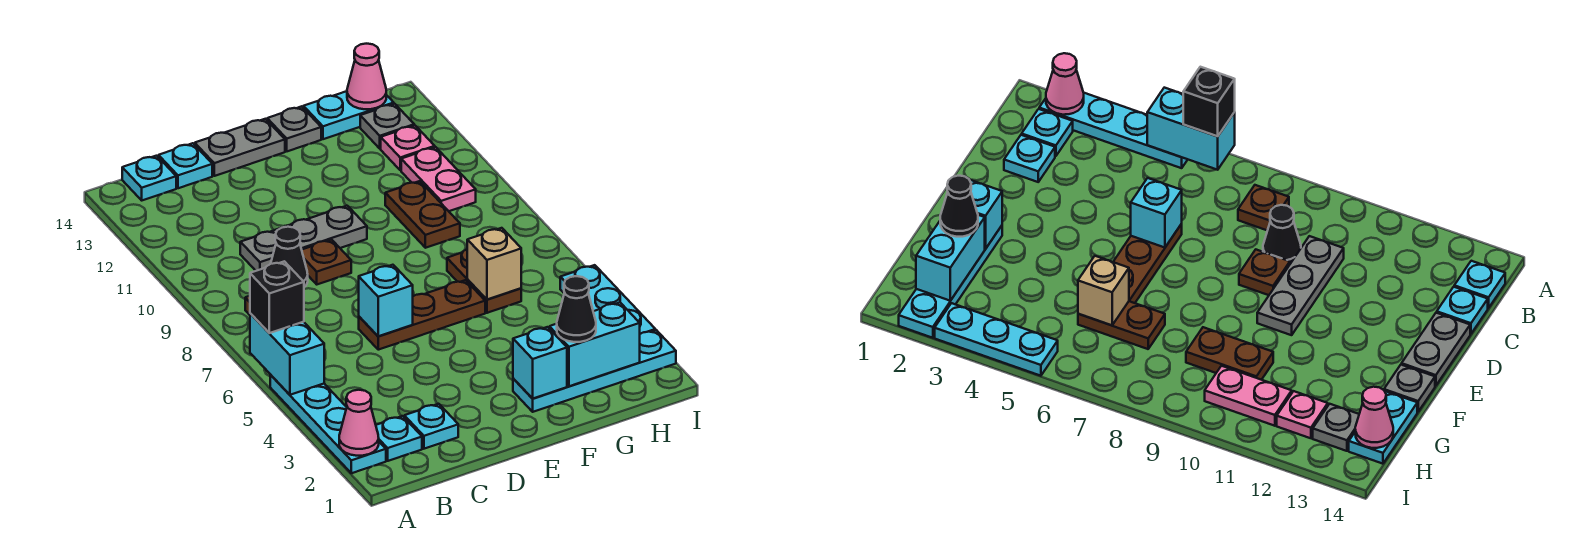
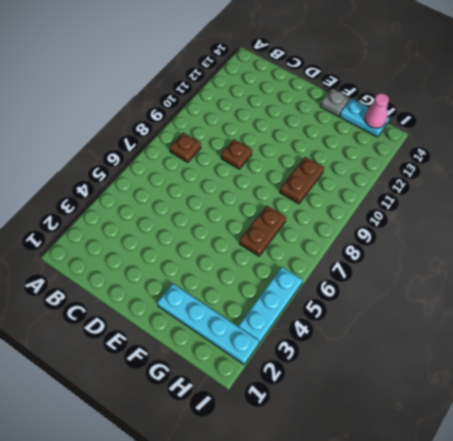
none -> cyan plate A2:A5 level 1
none -> cyan plate B2 level 1
none -> cyan plate B14 level 1

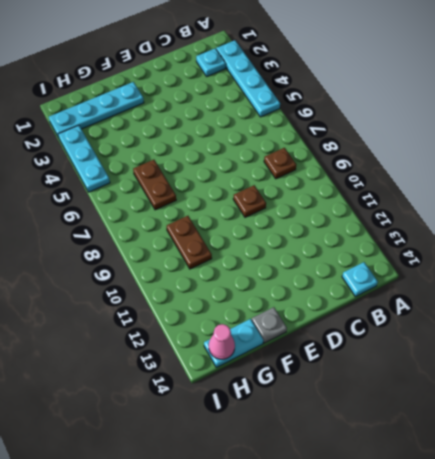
none -> cyan plate C2 level 1
none -> black cone C9 level 1
none -> grey plate C10:E10 level 1

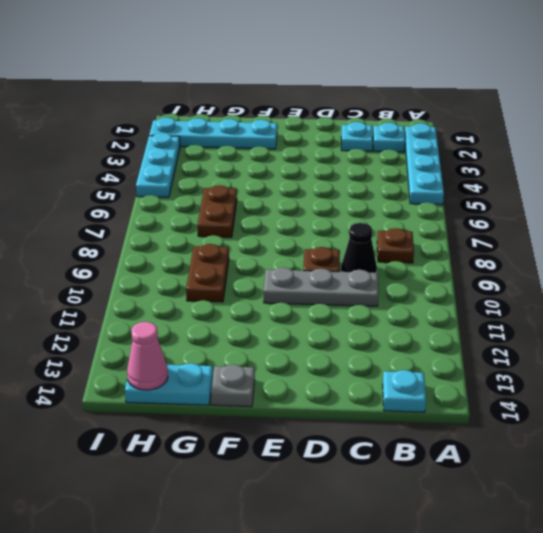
none -> cyan plate C14 level 1
none -> brown plate D6:F6 level 1
none -> grey plate D14:E14 level 1

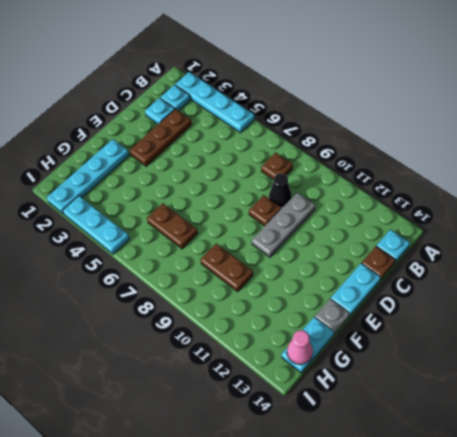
brown plate C3:E3 level 1 -> brown plate D6:F6 level 1
brown plate C14 level 1 -> cyan plate C14 level 1
cyan plate D14:E14 level 1 -> grey plate D14:E14 level 1
none -> pink plate H10:H11 level 1
none -> pink plate H12 level 1
none -> grey plate H13 level 1

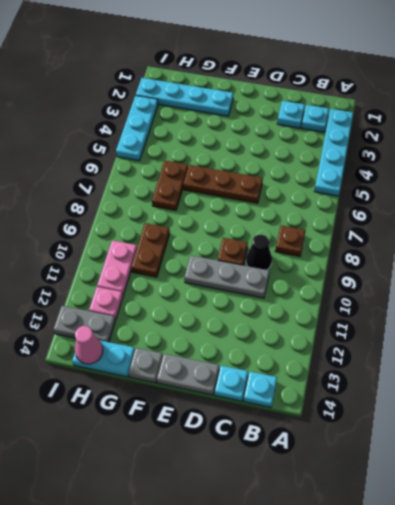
grey plate H13:I13 level 1 -> grey plate H13 level 1
none -> pink cone A2 level 2
none -> cyan brick A5:A6 level 2
none -> cyan brick D6 level 2

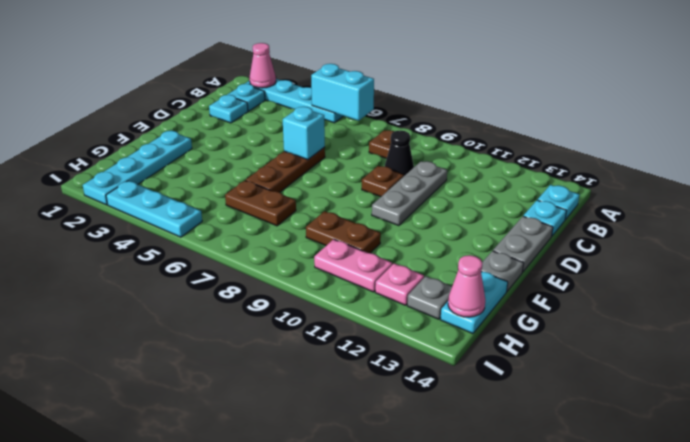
none -> cyan brick F2 level 2
none -> cyan brick G2:H2 level 2
none -> tan brick G6 level 2

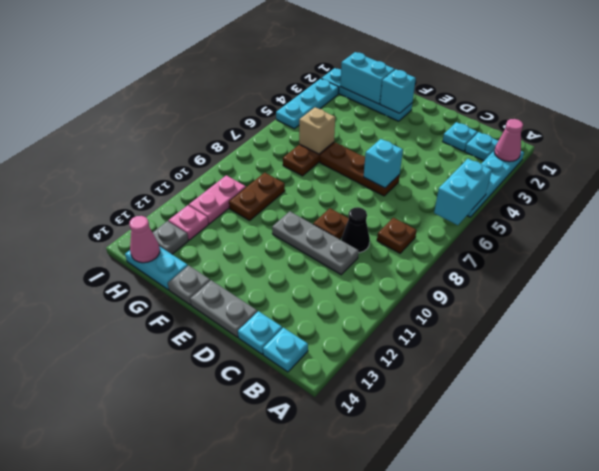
none -> black brick A6 level 3
none -> black cone G2 level 3

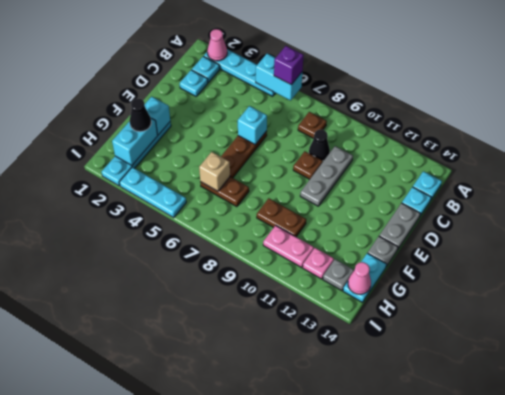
purple brick A6 level 3 -> black brick A6 level 3

